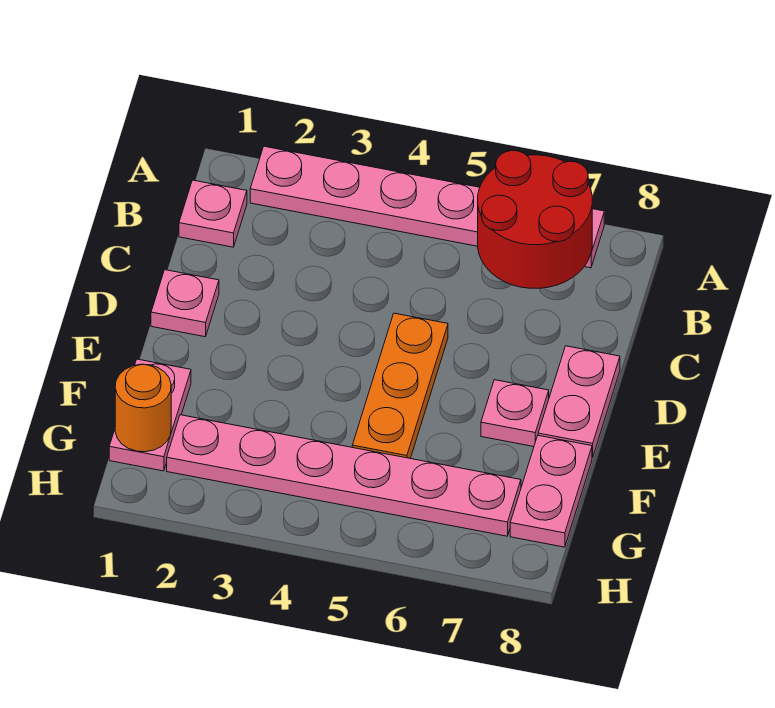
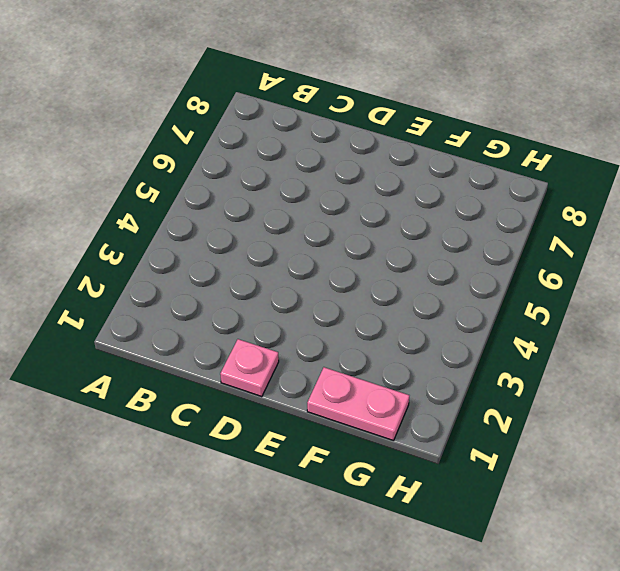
none -> pink plate A2:A7 level 1
none -> pink plate B1 level 1

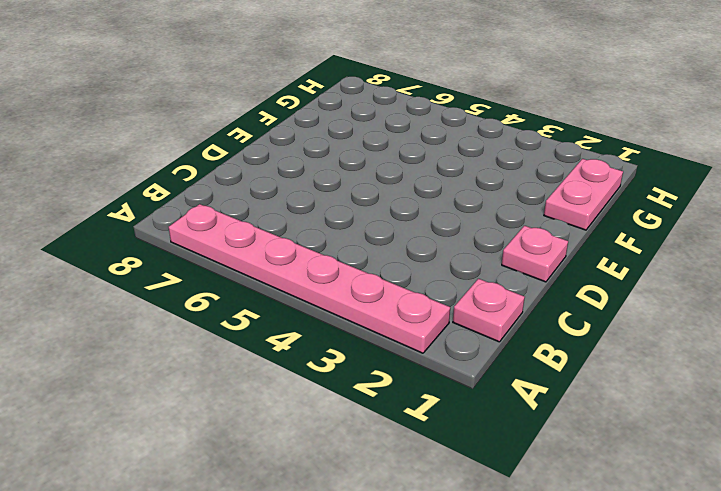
none -> orange plate D5:F5 level 1
none -> pink plate D8:E8 level 1

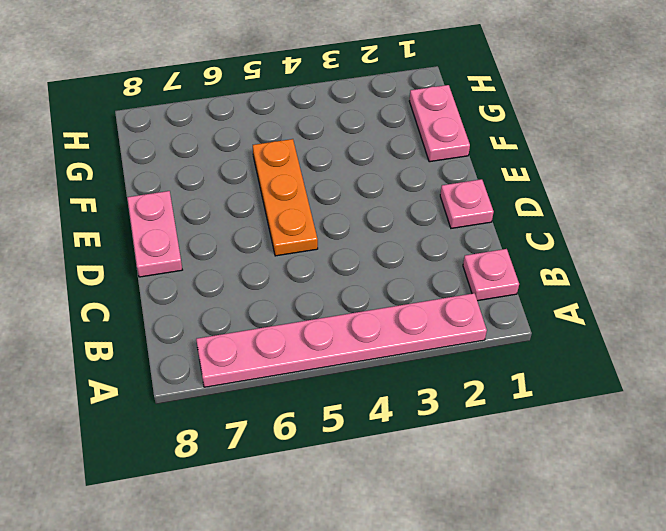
none -> pink plate E7 level 1
none -> pink plate F8:G8 level 1

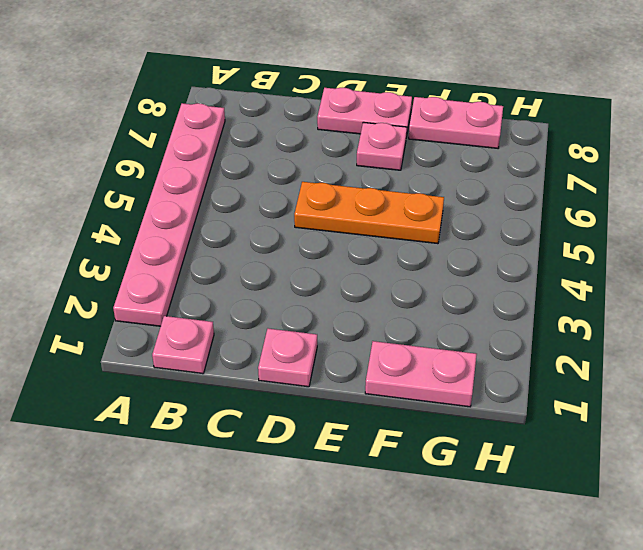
none -> pink plate G2:G7 level 1
none -> red round brick A6:B7 level 2

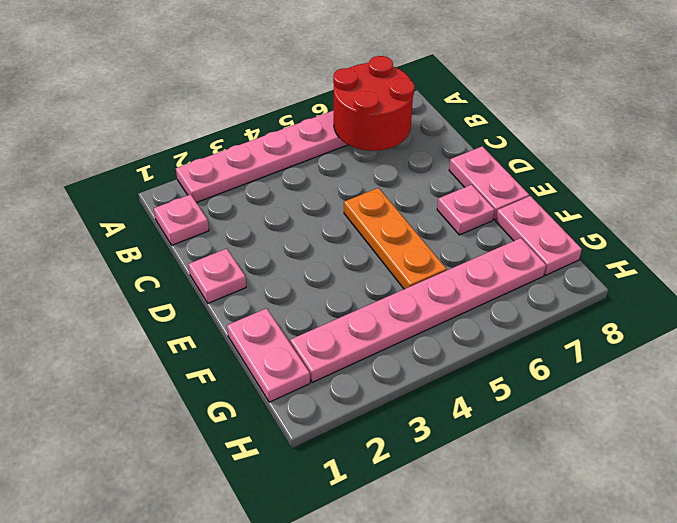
none -> orange round brick G1 level 2

